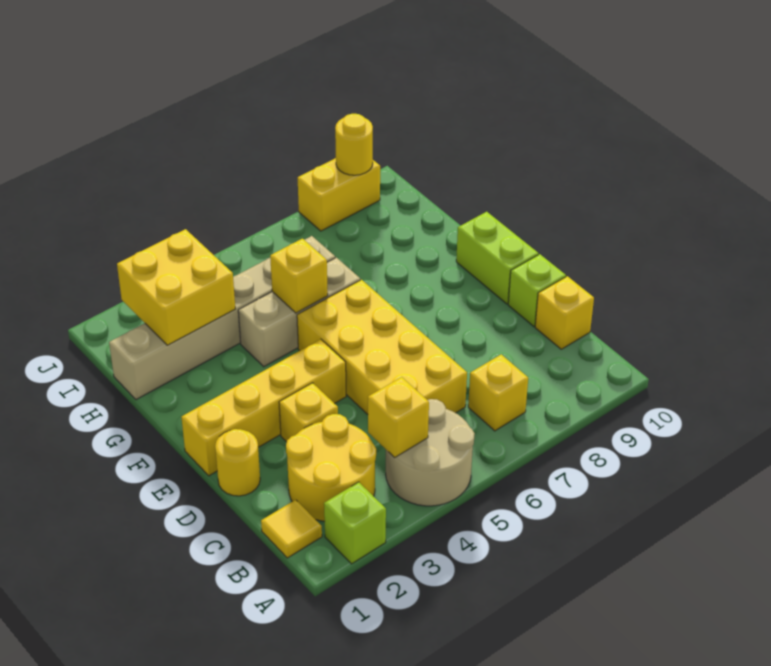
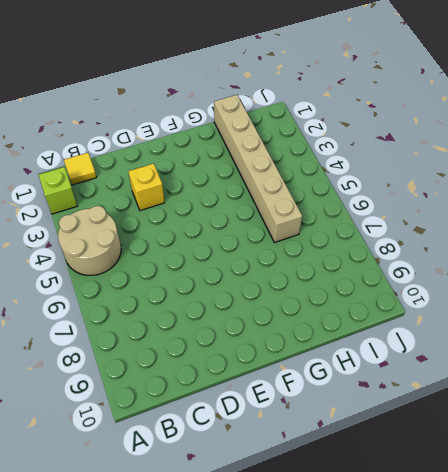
none -> yellow round brick B2:C3 level 1
none -> yellow brick B7 level 1
none -> yellow brick C5:F6 level 1

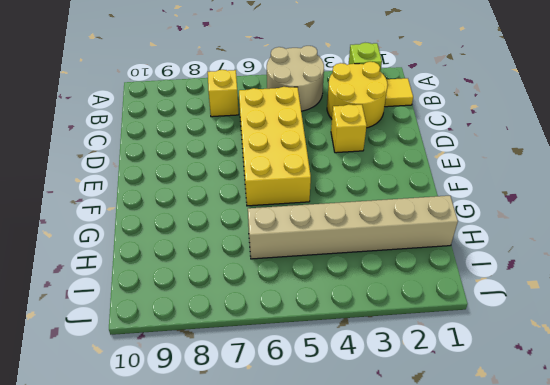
none -> yellow brick C10 level 1
none -> yellow round brick D1 level 1
none -> lime brick D10 level 1

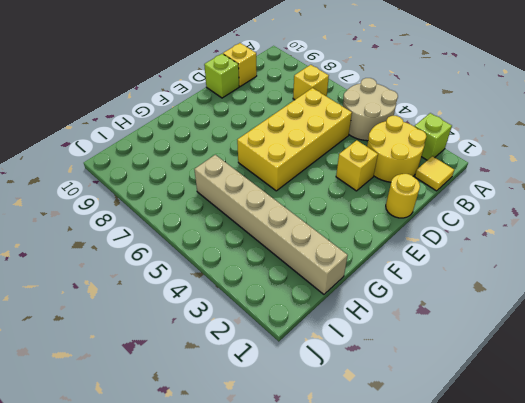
none -> yellow brick E1:E4 level 1
none -> lime brick E10:F10 level 1
none -> tan brick G4:G6 level 1

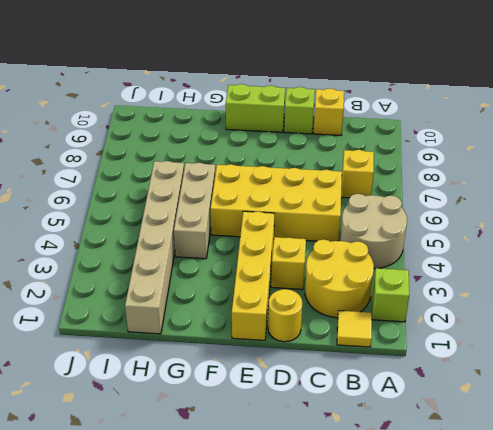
none -> yellow brick J8:J9 level 1
none -> yellow brick B4 level 2
none -> yellow brick G5 level 2

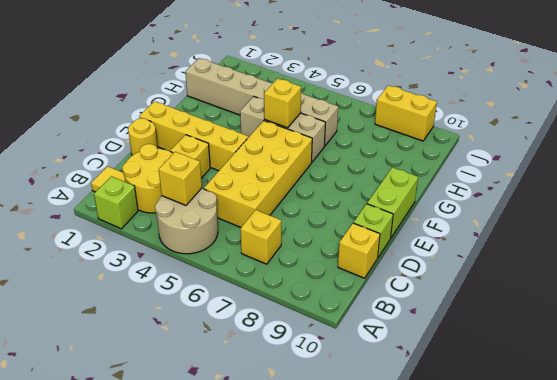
none -> yellow brick H2:I3 level 2
none -> yellow round brick J9 level 2

